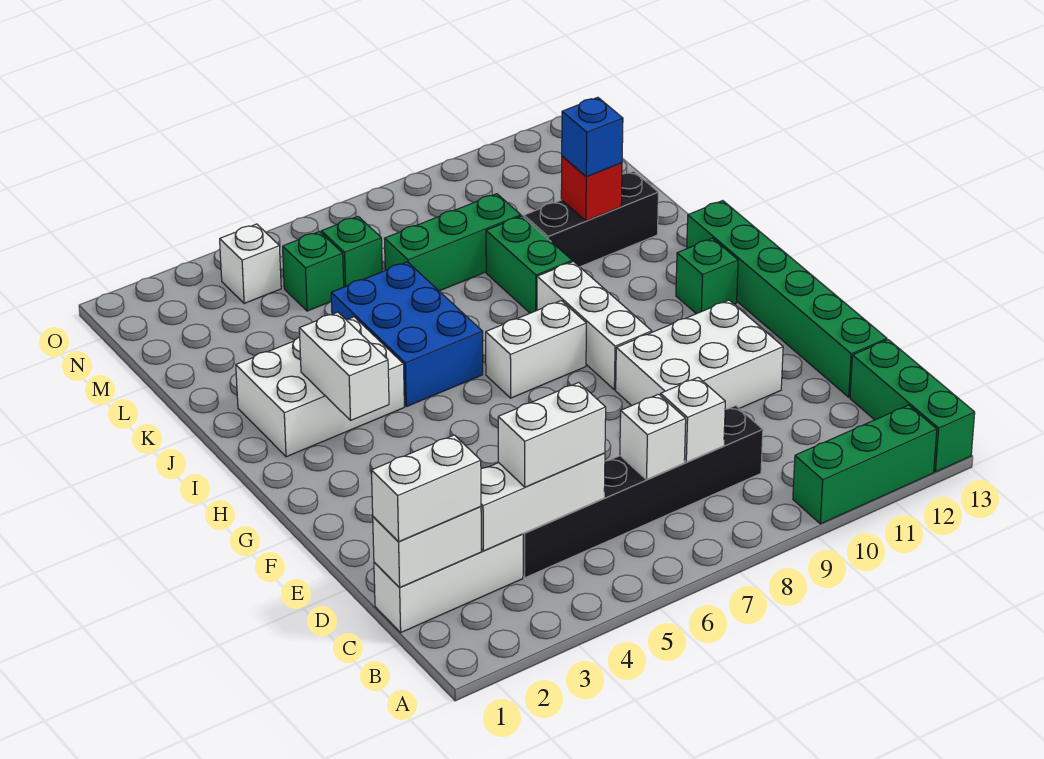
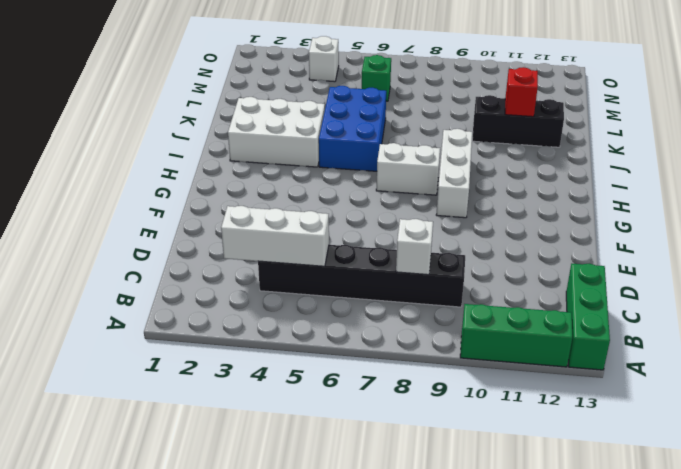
none -> white brick C1:C3 level 1
none -> green brick D13:I13 level 1
none -> white brick E9:F11 level 1

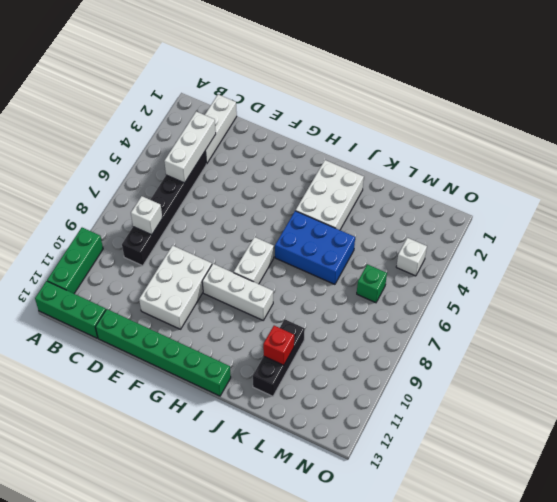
none -> green brick H12 level 1
none -> green brick J9:K9 level 1
none -> green brick L7:L9 level 1

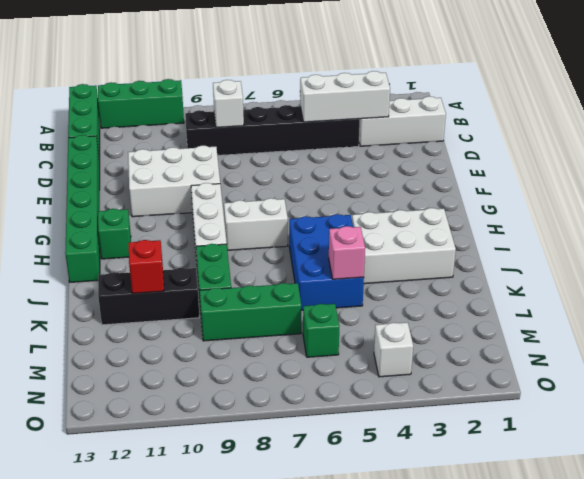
pink brick K5 level 2 -> none
none -> green brick M5 level 1
none -> white brick C1:C2 level 2
none -> white brick C7 level 2

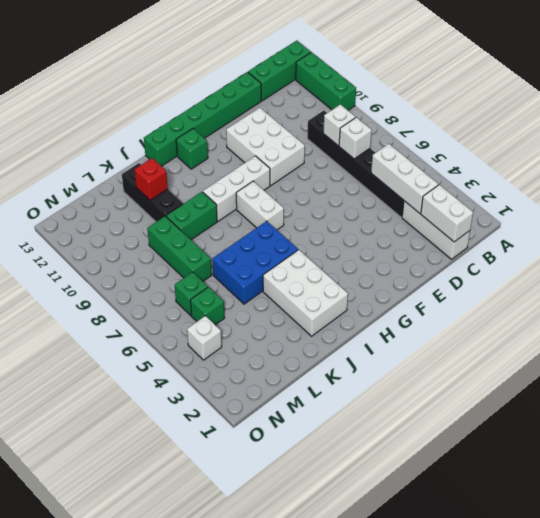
none -> white brick H3:I3 level 2
none -> white brick C1:C2 level 3
none -> white brick C4:C5 level 3

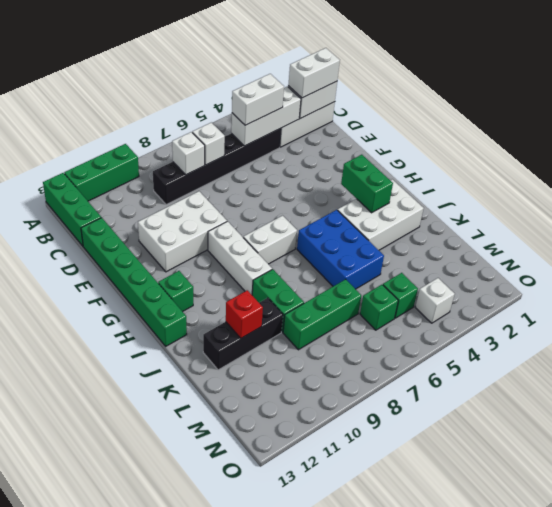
green brick H3:I3 level 2 -> white brick H3:I3 level 2
none -> blue brick K11 level 3

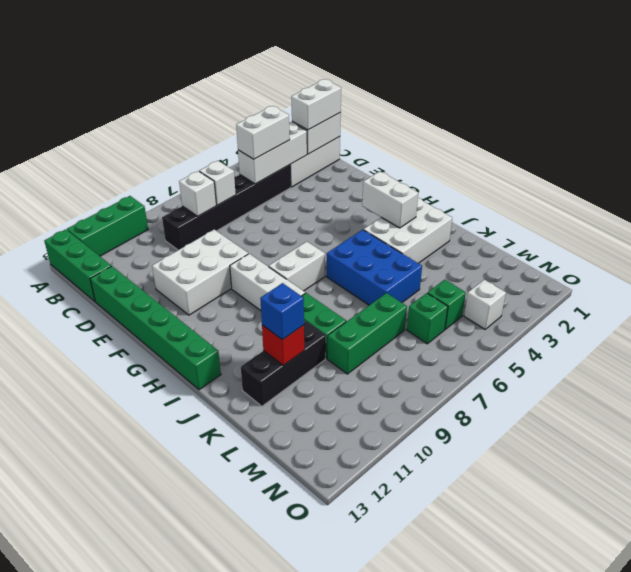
none -> green brick H12 level 1

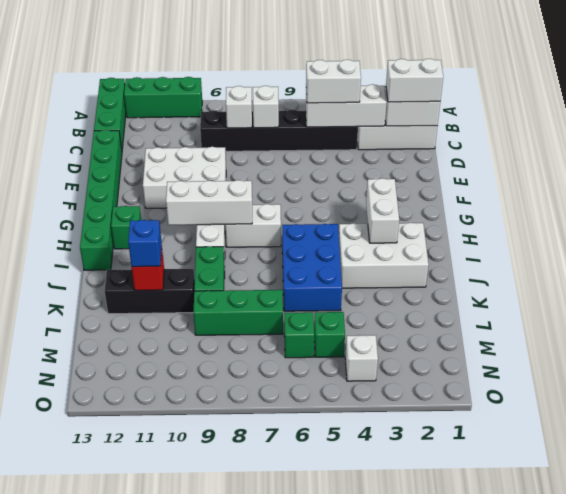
white brick H8:H10 level 2 -> none

